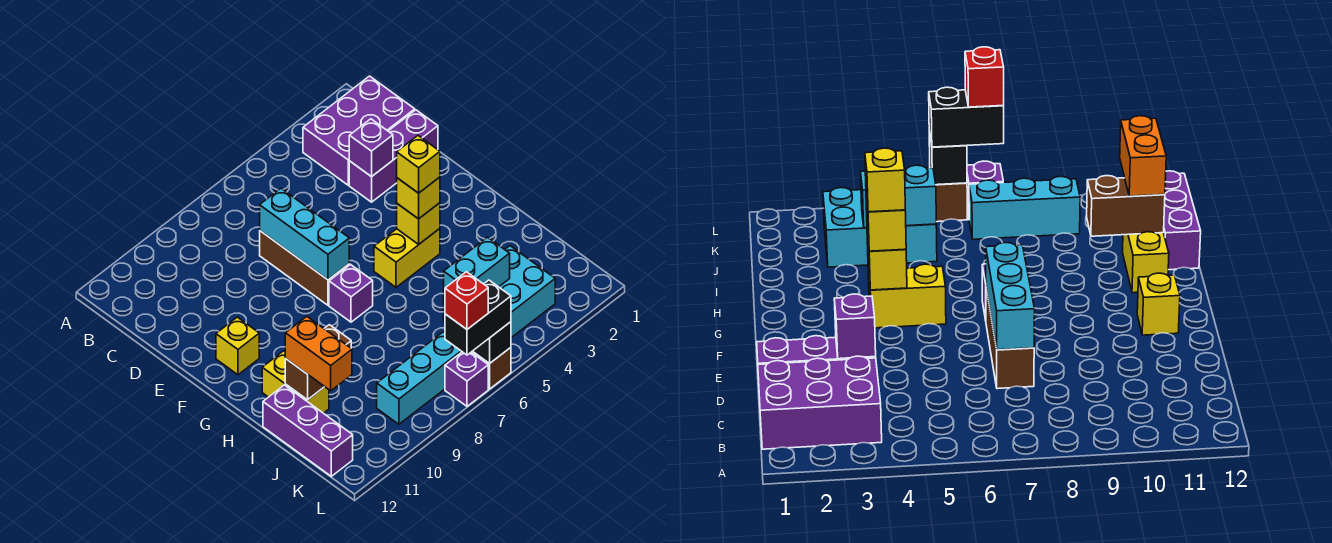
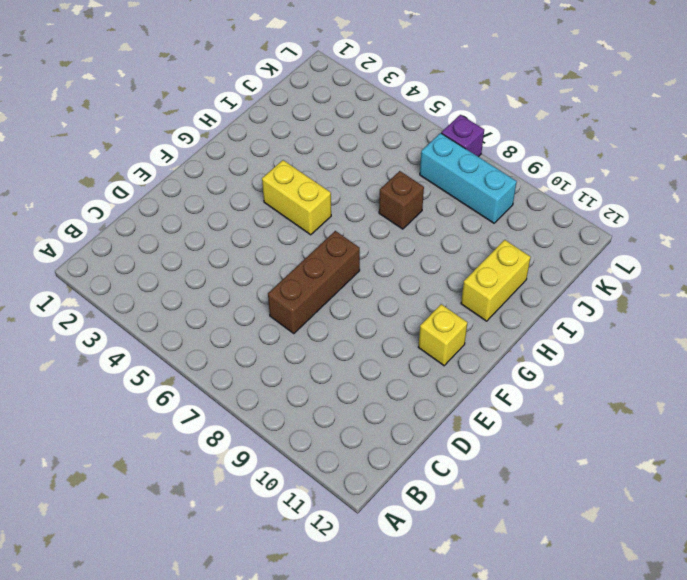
brown brick I7 level 1 -> brown brick L6 level 1
none -> purple brick B1:C3 level 1
none -> purple brick D1:D3 level 1
none -> purple brick G7 level 1

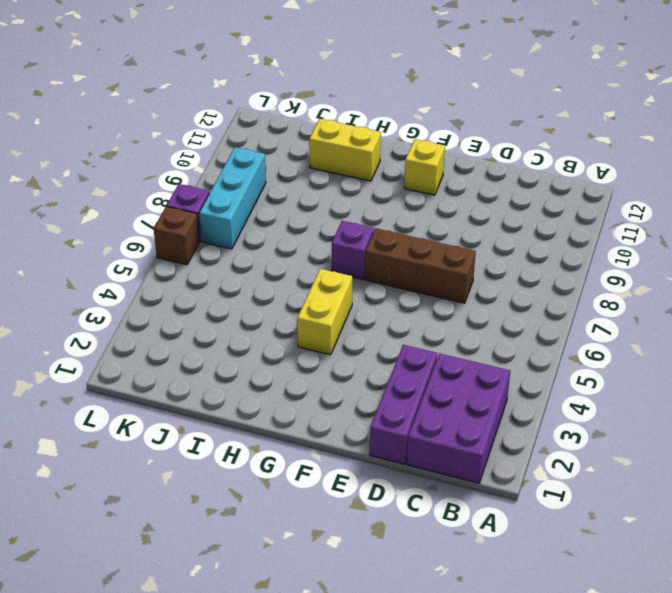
none -> purple brick I12:K12 level 1
none -> cyan brick J3:K5 level 1
none -> purple brick D3 level 2

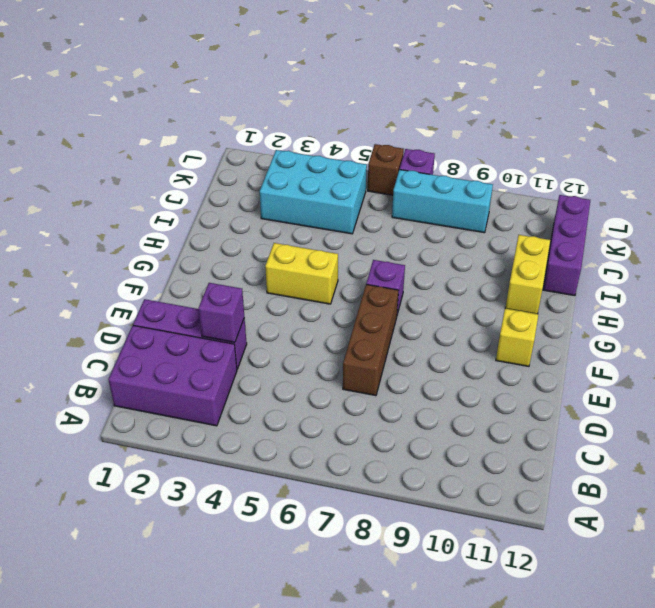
none -> cyan brick D7:F7 level 2
none -> yellow brick G4 level 2
none -> brown brick I10:I11 level 2

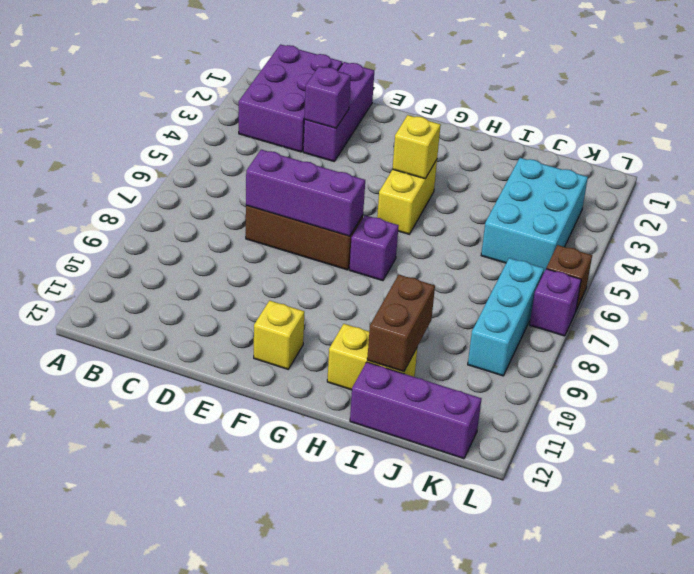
purple brick D7:F7 level 2 -> cyan brick D7:F7 level 2
none -> cyan brick J4:J5 level 2
none -> black brick L6 level 2
none -> yellow brick G4 level 3

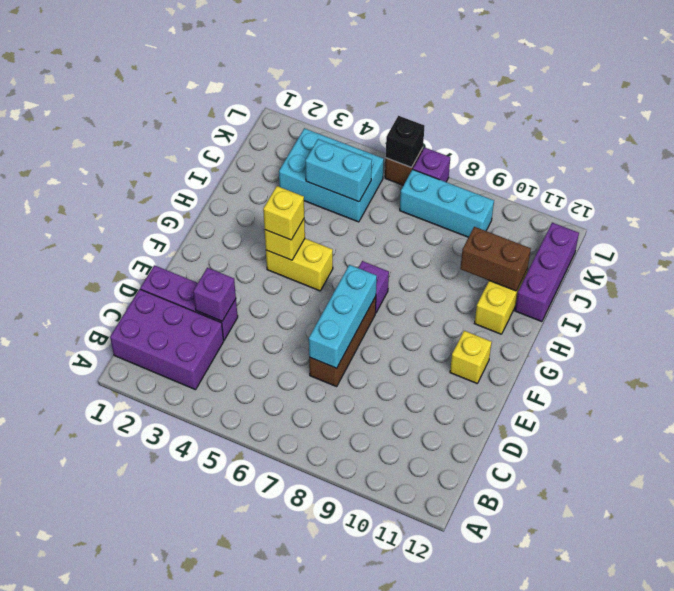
none -> orange brick I11:J11 level 3
none -> black brick L6:L7 level 3
none -> yellow brick G4 level 4

